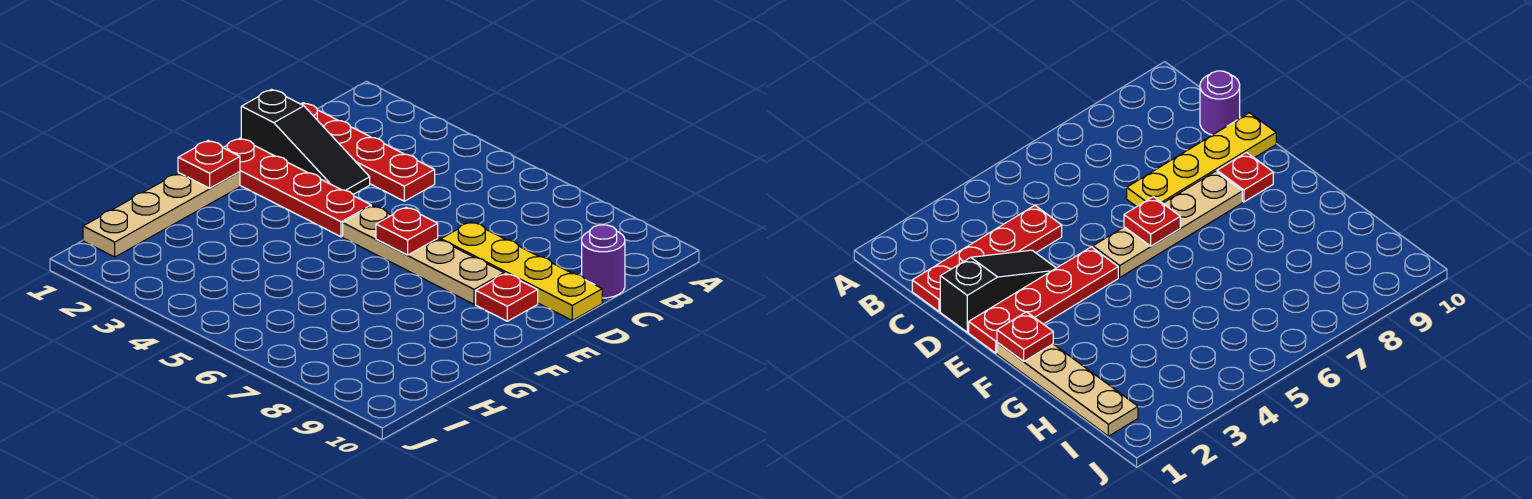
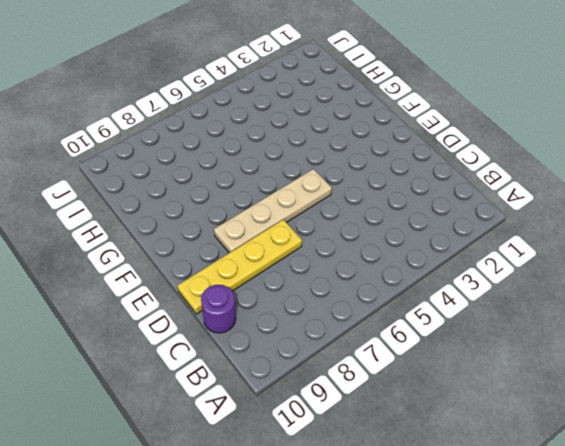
none -> red plate C1:C4 level 1
none -> black slope D1:D3 level 1 top 1

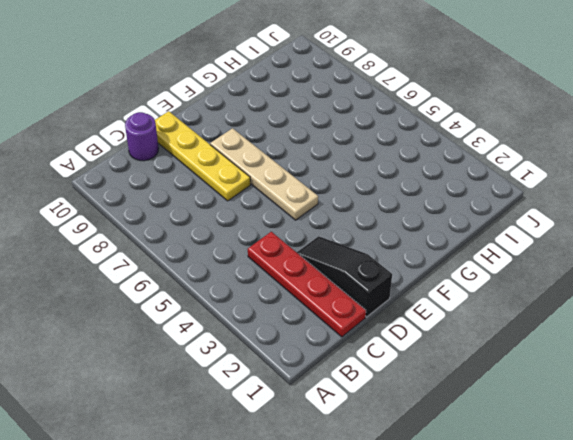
none -> red plate E1:E4 level 1
none -> red plate E9 level 1

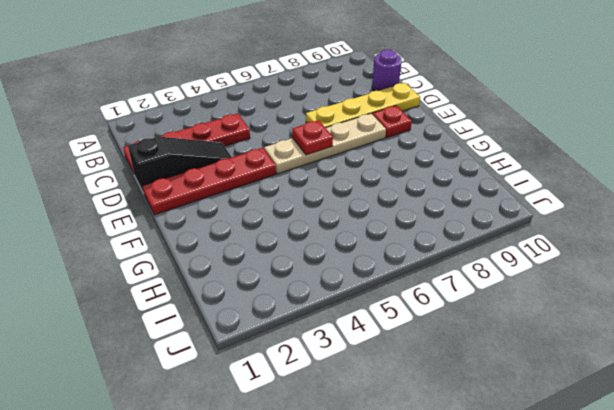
none -> tan plate F1:I1 level 1
none -> red plate F1 level 2

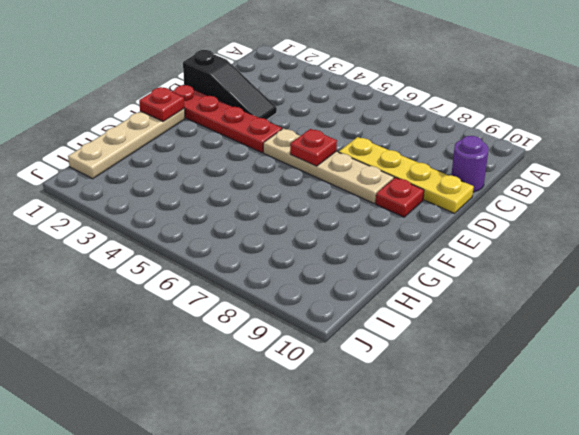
none -> red plate C1:C4 level 1

